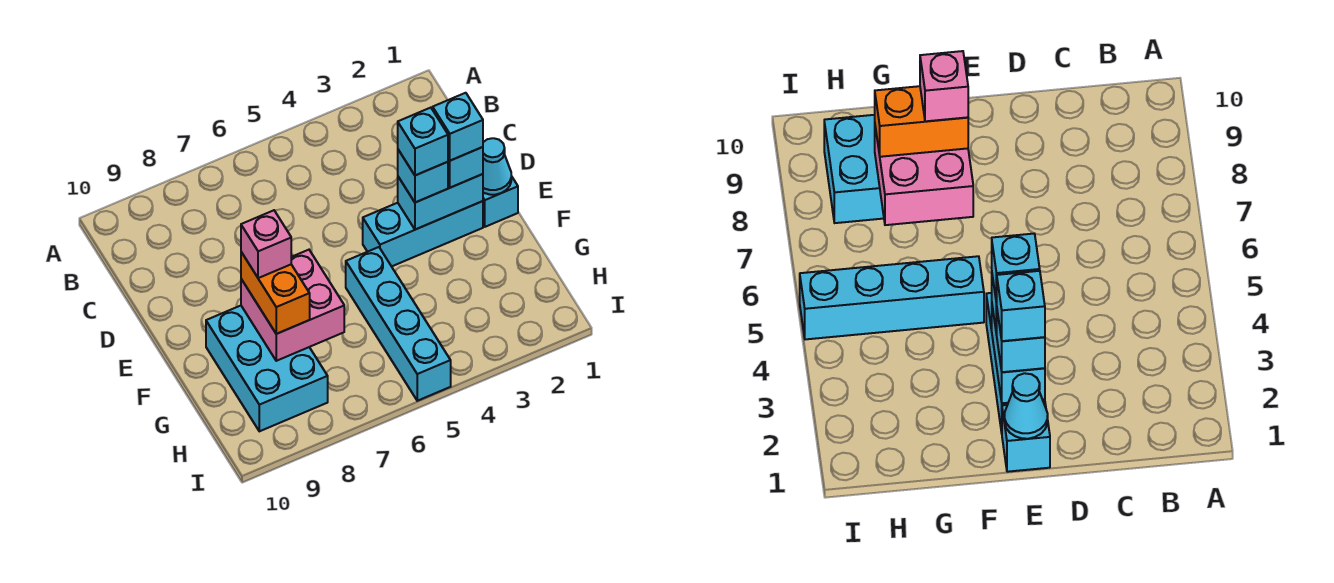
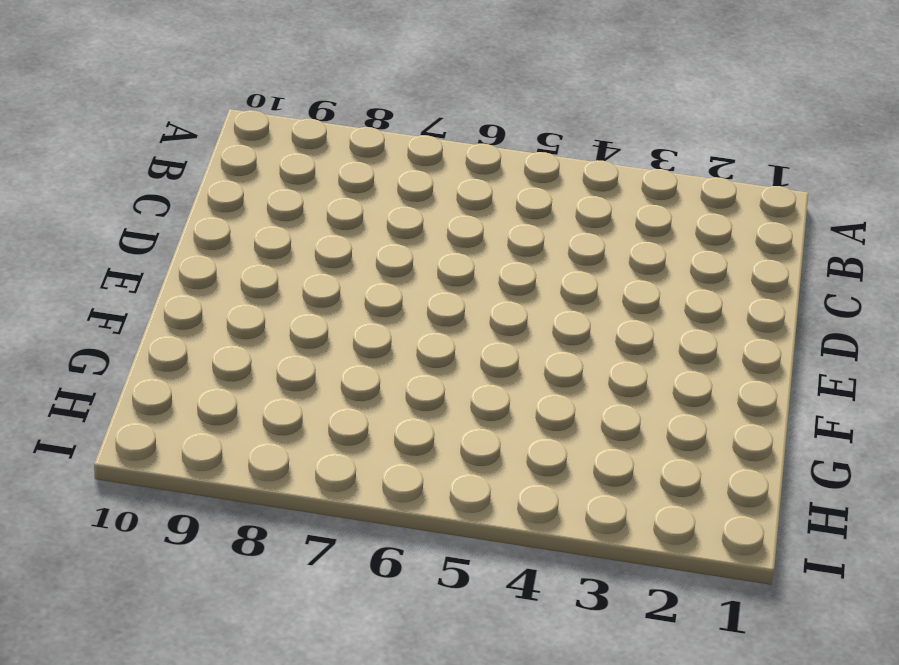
none -> cyan brick E1 level 1
none -> cyan brick E2:E4 level 1
none -> cyan brick F5:I5 level 1

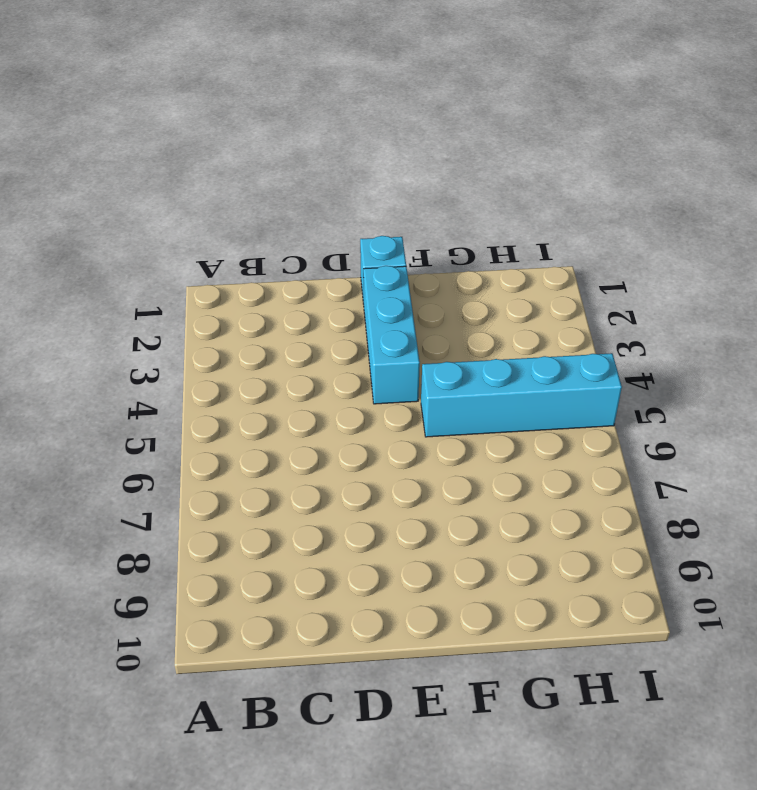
none -> cyan brick F8:H9 level 1
none -> cyan cone E1 level 2
none -> cyan brick E2:E3 level 2

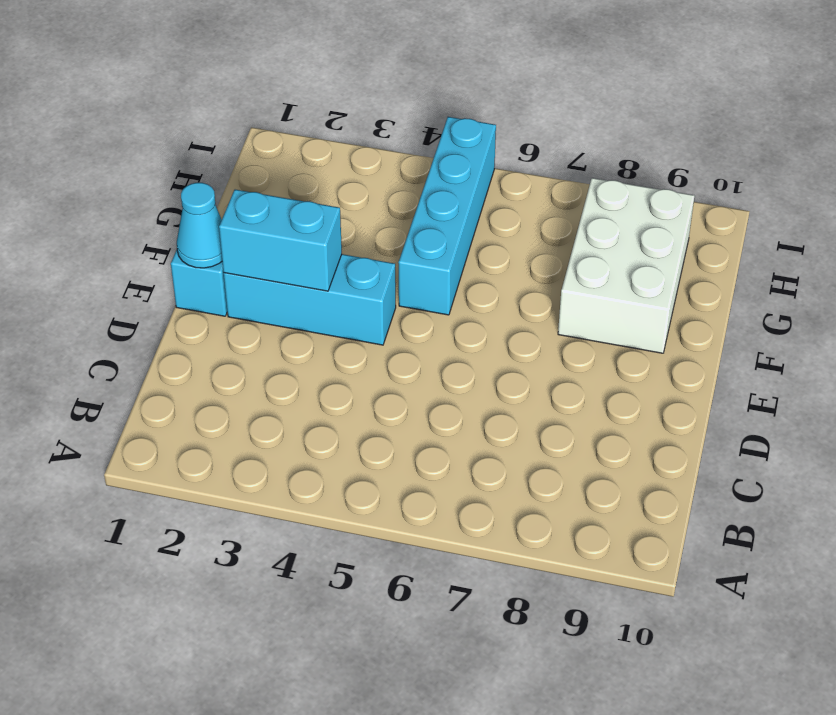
white brick F8:H9 level 1 -> cyan brick F8:H9 level 1
none -> pink brick F7:G8 level 2
none -> cyan brick E2 level 3
none -> cyan brick E3 level 3

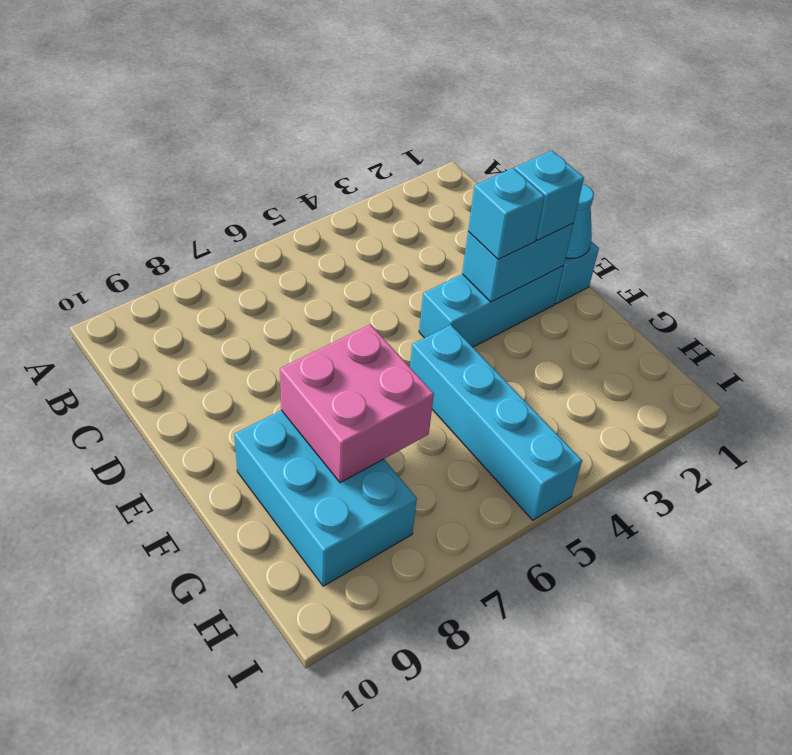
none -> orange brick F8:G8 level 3
none -> cyan brick E2 level 4
none -> cyan brick E3 level 4

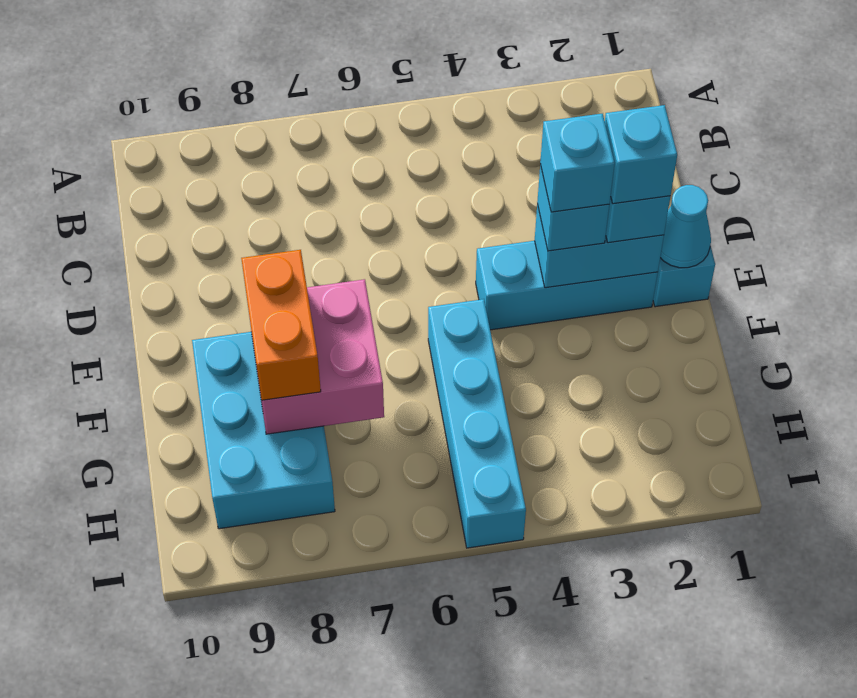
none -> pink brick F8 level 4

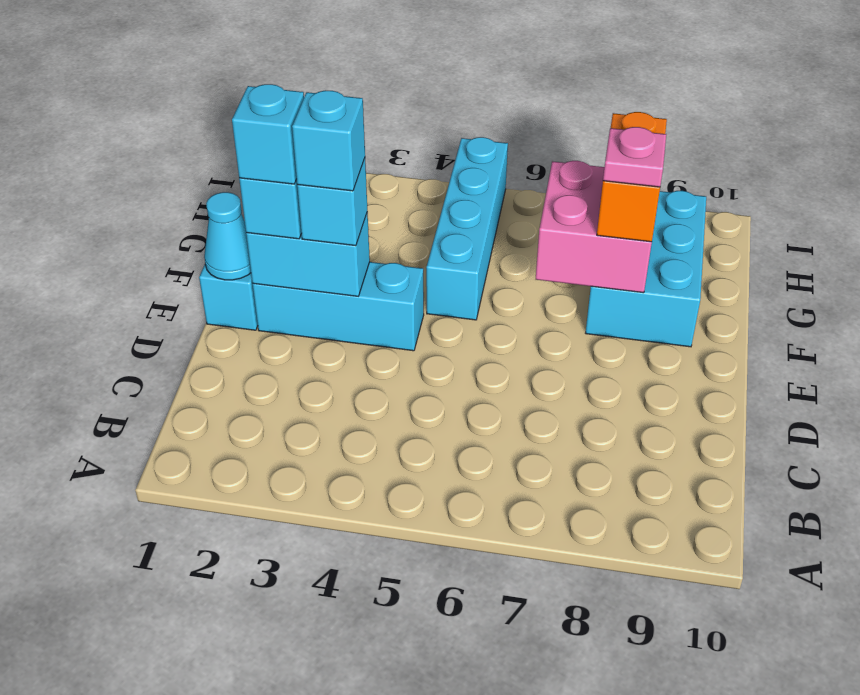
pink plate F8 level 4 -> pink brick F8 level 4

